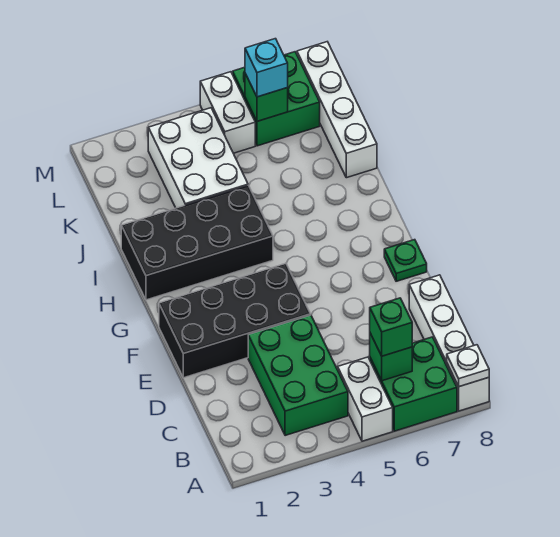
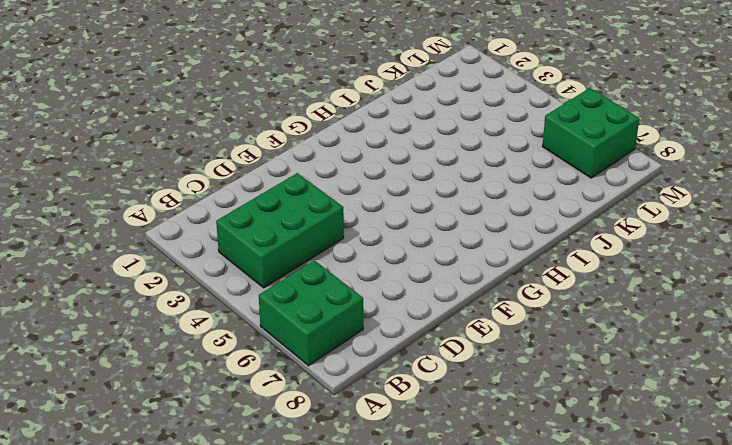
none -> white brick A5:B5 level 1
none -> white brick A8:D8 level 1
none -> black brick E1:F4 level 1

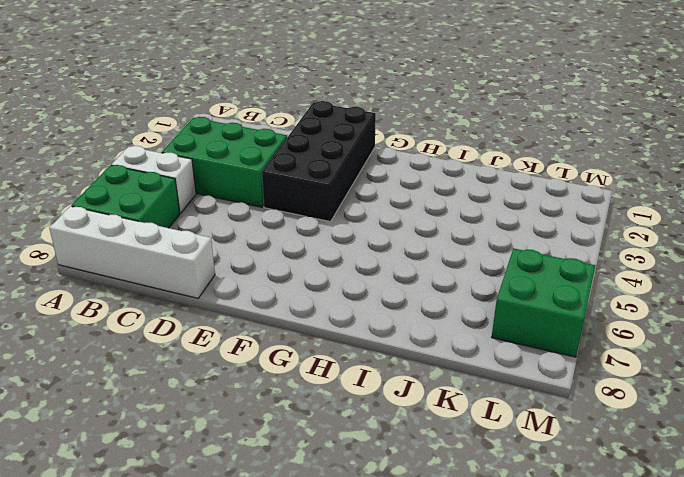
none -> green plate F8 level 1
none -> black brick H1:I4 level 1
none -> white brick J3:L4 level 1

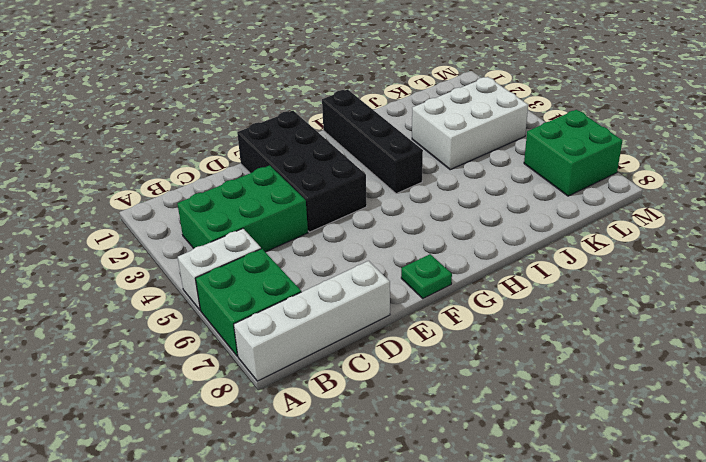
black brick H1:H4 level 1 -> black brick H1:I4 level 1
none -> white brick J8:M8 level 1
none -> white brick L5:M5 level 1
none -> white plate A8 level 2

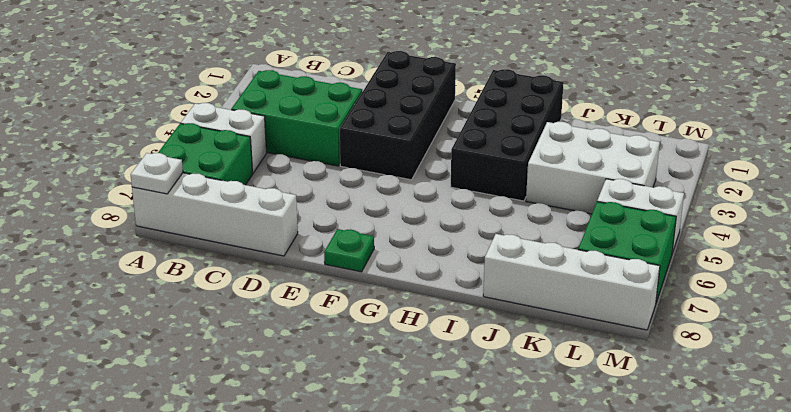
none -> green brick B6 level 2
none -> green brick L6 level 2
none -> green brick B6 level 3

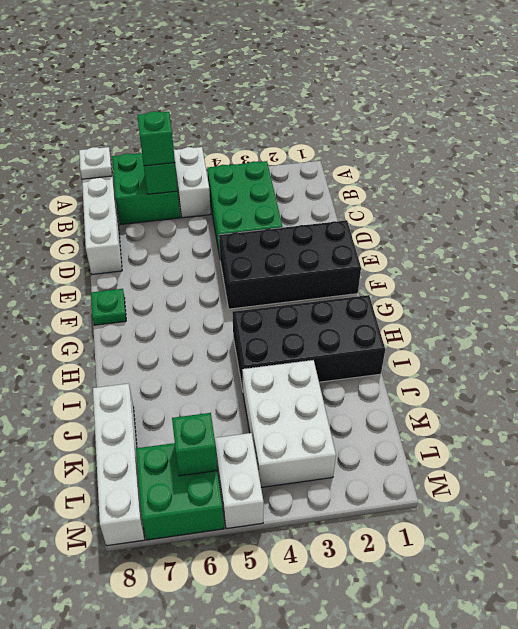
none -> cyan brick L6 level 3

